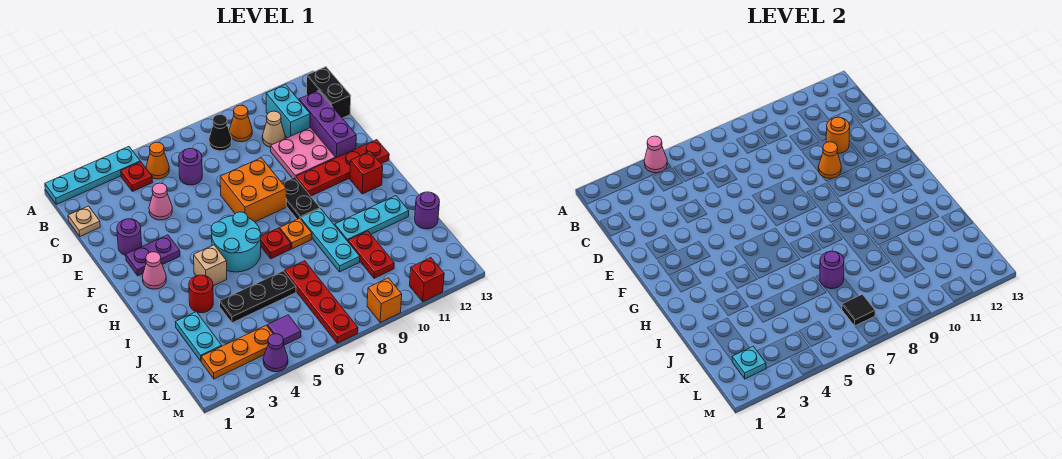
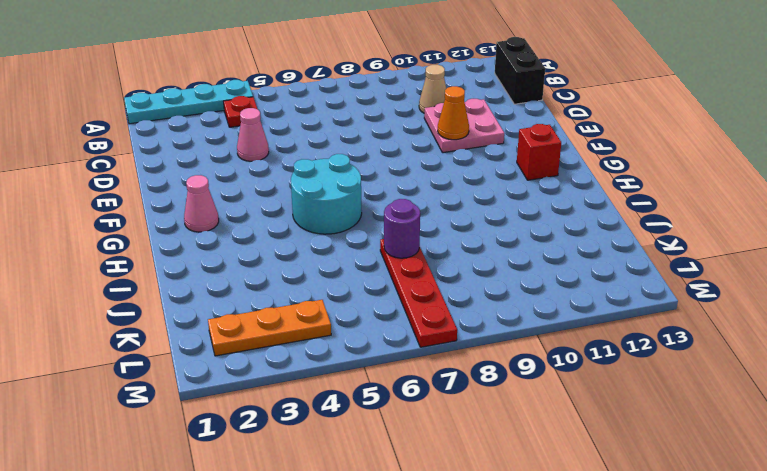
none -> orange cone B5 level 1
none -> black cone B8 level 1
none -> orange cone B9 level 1
none -> cyan brick B11:C11 level 1

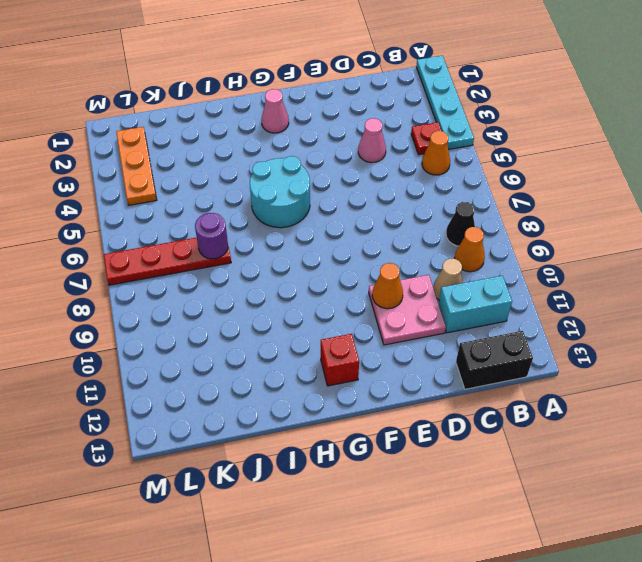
none -> tan plate C1 level 1
none -> purple round brick C6 level 1
none -> purple brick C12:E12 level 1
none -> purple round brick E2 level 1

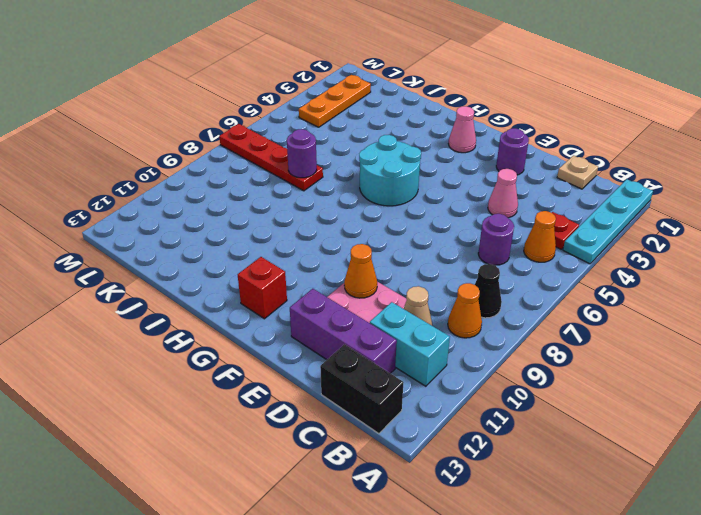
none -> orange brick E7:F8 level 1
none -> purple plate F2:F3 level 1
none -> black plate F9:G9 level 1
none -> red plate F10:F13 level 1

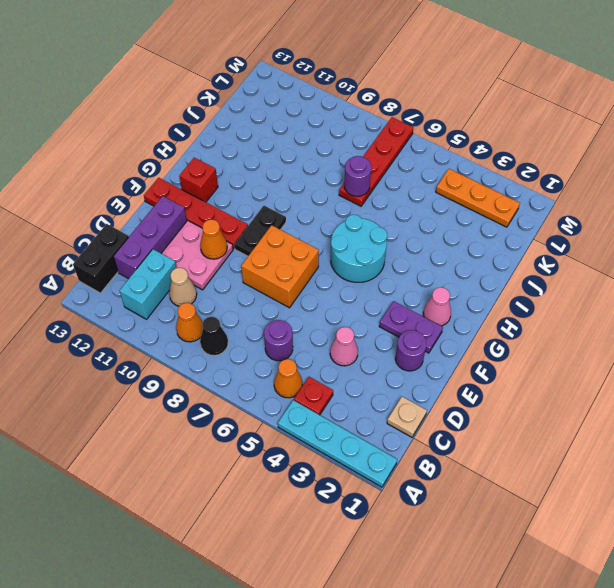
none -> tan brick H4 level 1
none -> red plate H7 level 1
none -> orange plate H8 level 1
none -> cyan plate H9:J9 level 1

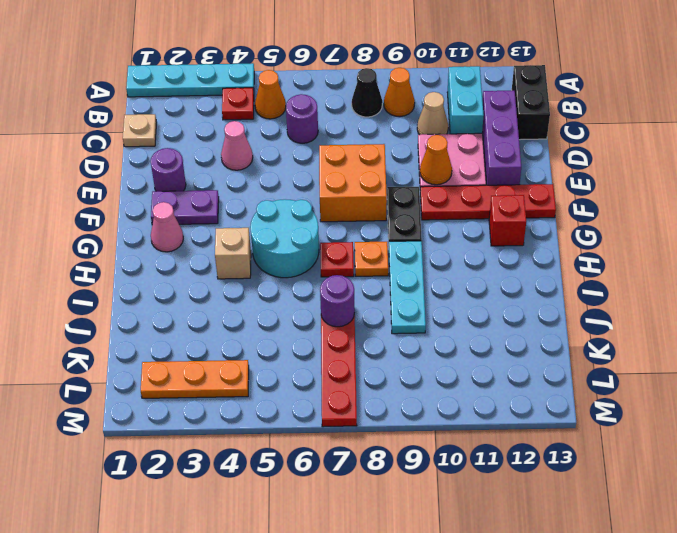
none -> red round brick I3 level 1
none -> cyan plate I10:I12 level 1
none -> cyan plate J2:K2 level 1
none -> black plate J4:J6 level 1

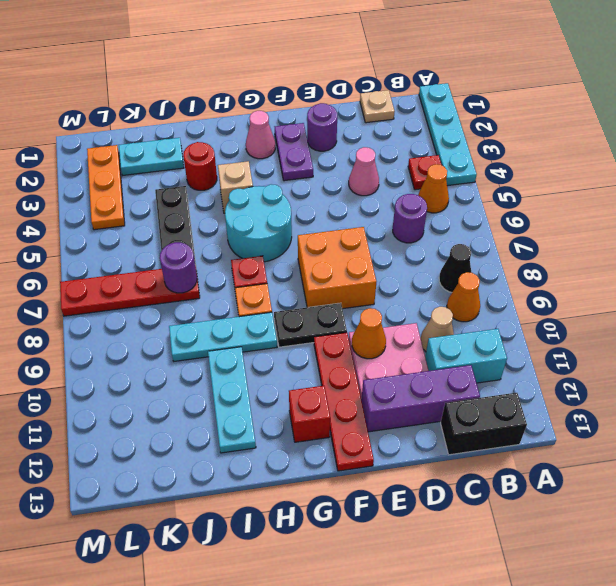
none -> red plate J10:K10 level 1
none -> purple round brick J13 level 1
none -> purple tile L5 level 1
none -> purple cone M4 level 1

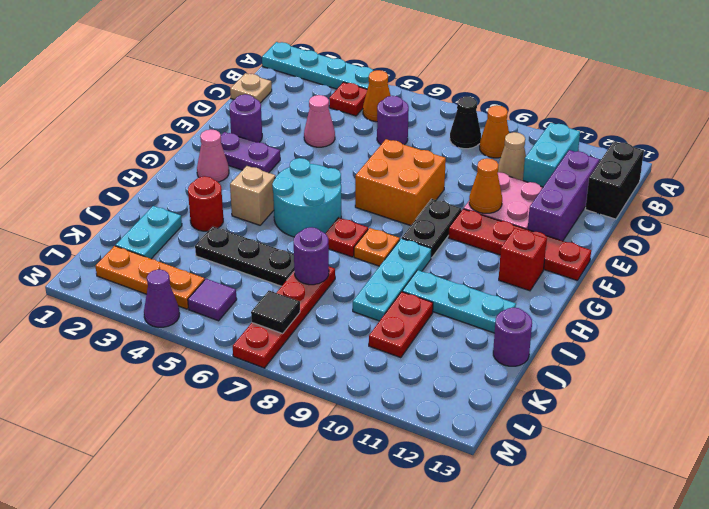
none -> orange brick M9 level 1
none -> red brick M11 level 1
none -> pink cone A4 level 2
none -> orange round brick D11 level 2

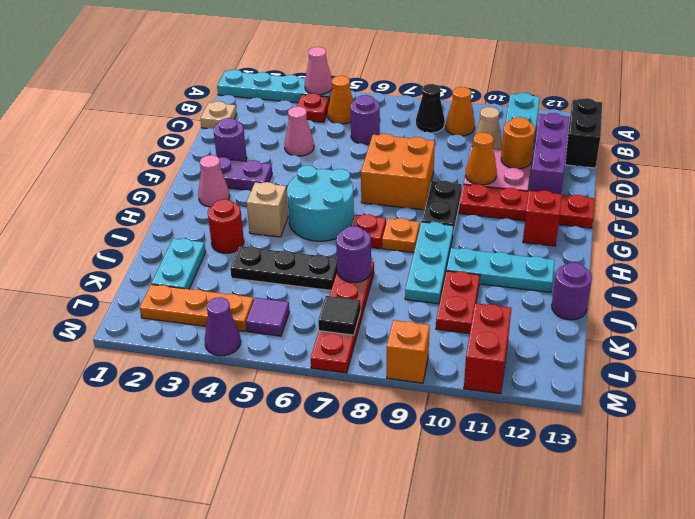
red brick L11:M11 level 1 -> red brick M11 level 1
none -> cyan plate L2 level 2

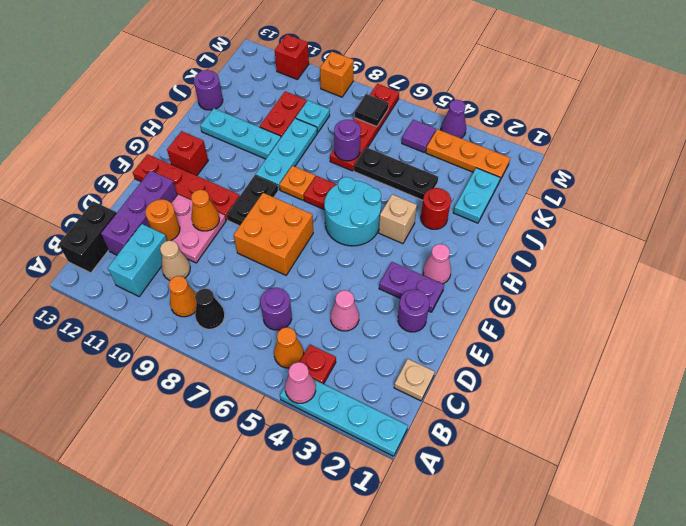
cyan plate K9 level 1 -> cyan plate L2 level 2

